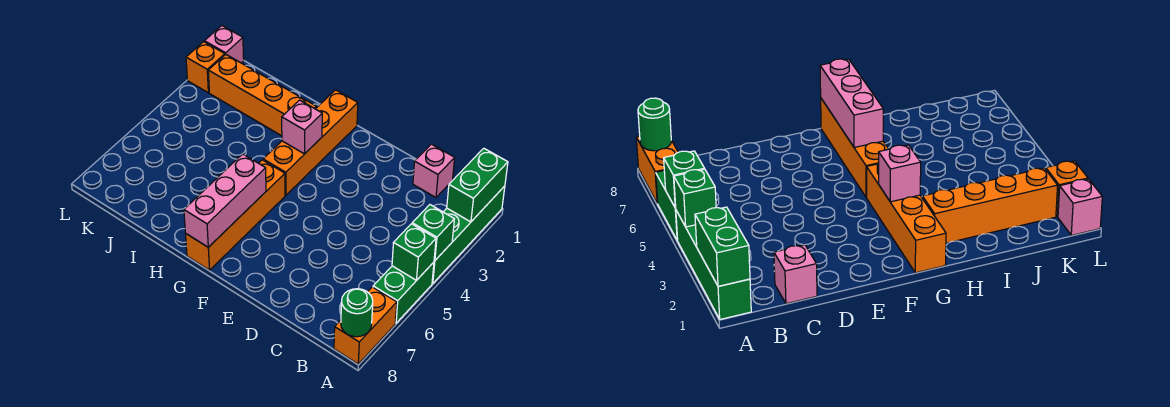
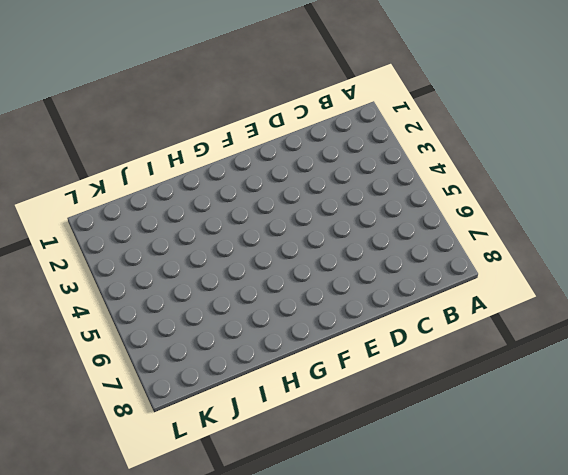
none -> green brick A1:A4 level 1
none -> green brick A5:A6 level 1
none -> orange brick A7:A8 level 1

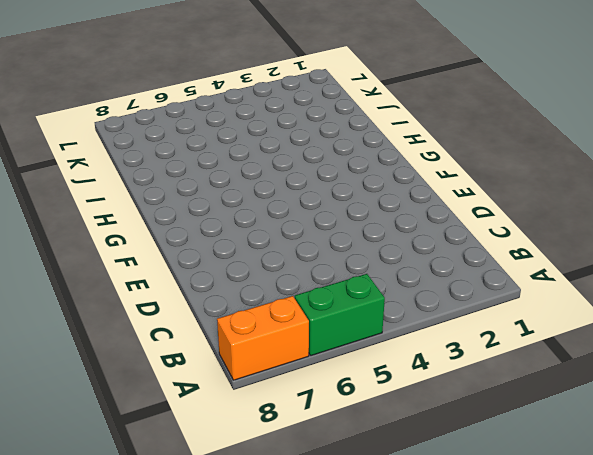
none -> green brick A1:A4 level 1
none -> pink brick C1 level 1
none -> orange brick G1:G4 level 1

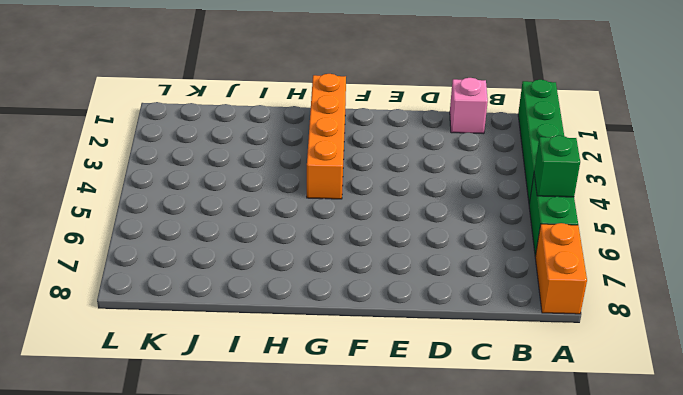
none -> orange brick G5:G8 level 1
none -> orange brick H2:K2 level 1
none -> pink brick L1 level 1

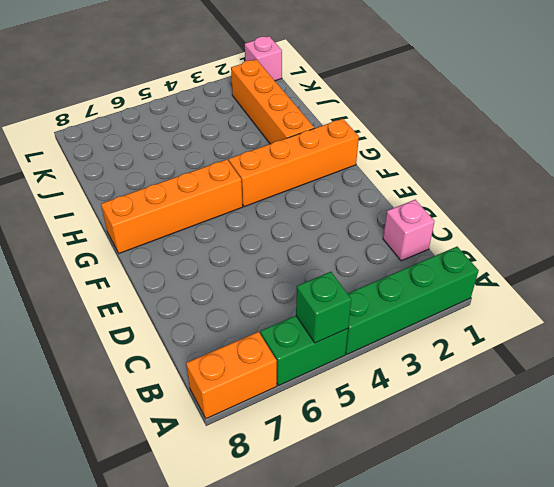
none -> orange brick L2 level 1
none -> green brick A1:A2 level 2
none -> green brick A4 level 2

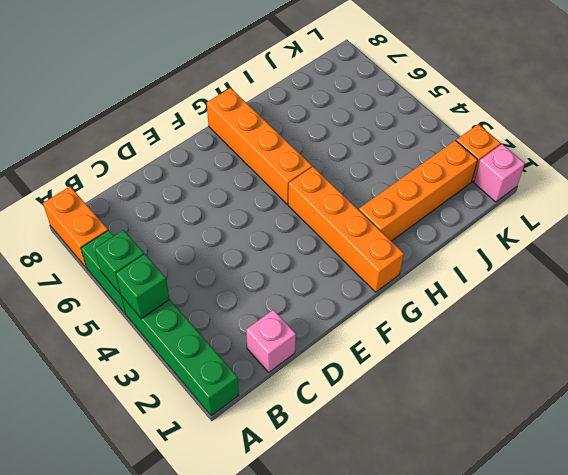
none -> green brick A1:A2 level 2
none -> green round brick A8 level 2
none -> pink brick G3 level 2

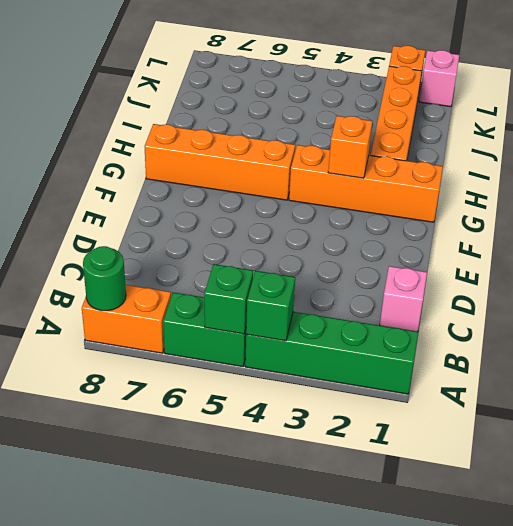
orange brick G3 level 2 -> pink brick G3 level 2
none -> green brick A1:A2 level 2
none -> pink brick G6:G8 level 2

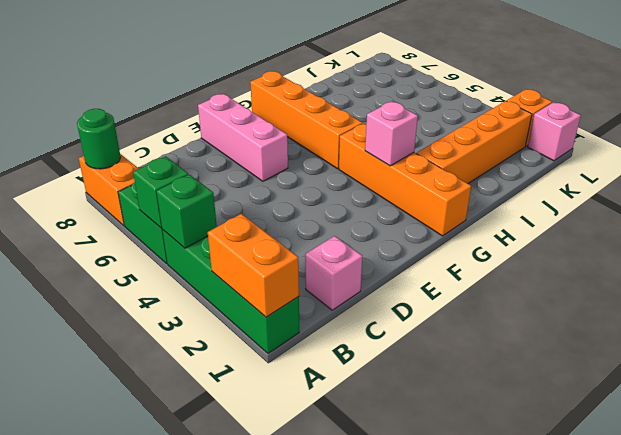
orange brick A1:A2 level 2 -> green brick A1:A2 level 2
pink brick E6:E8 level 1 -> pink brick G6:G8 level 2

